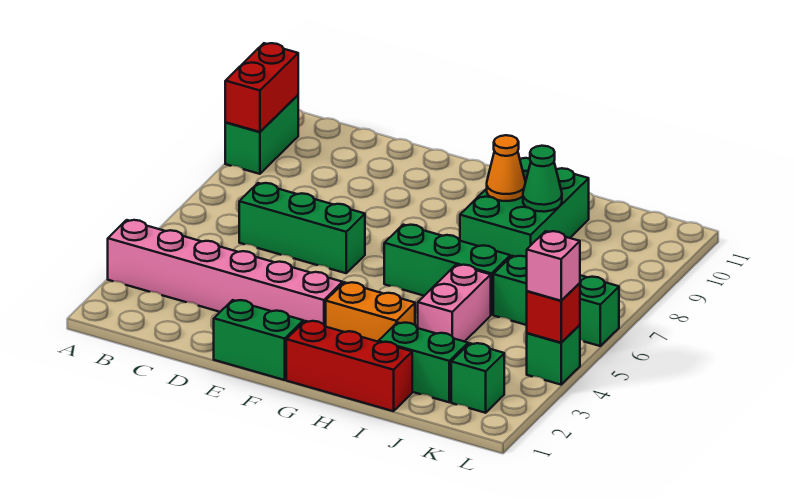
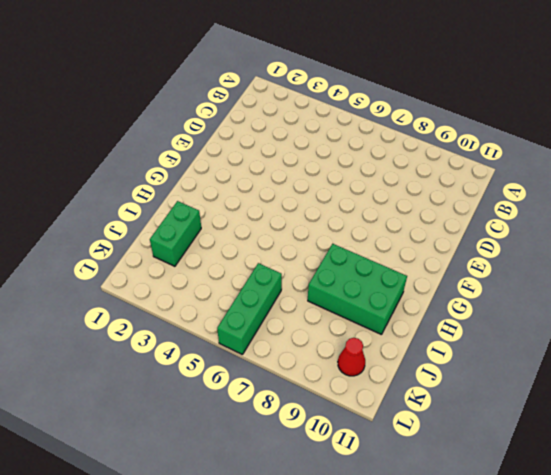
red cone K10 level 1 -> none
none -> pink brick A3:F3 level 1
none -> green brick A9:A10 level 1
none -> green brick C6:E6 level 1

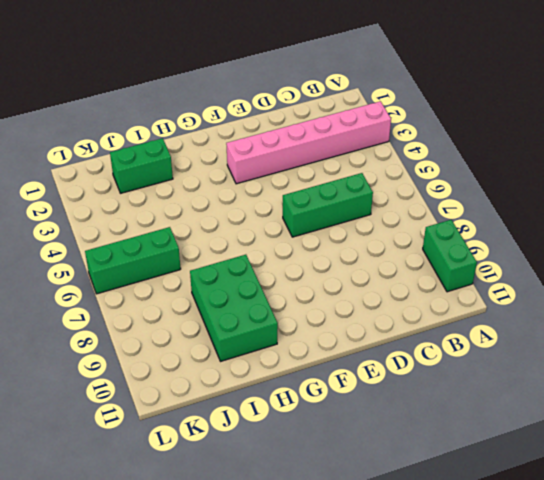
none -> green brick E1:F1 level 1
none -> red brick G1:I1 level 1
none -> orange brick G3:H3 level 1

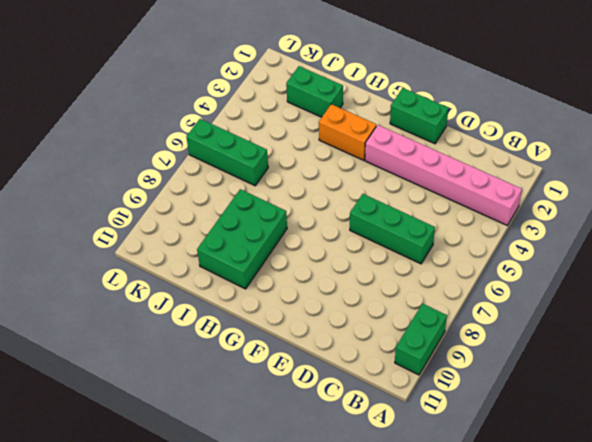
none -> red brick G1:I1 level 1
none -> green brick G6:I6 level 1
none -> pink brick I4:I5 level 1

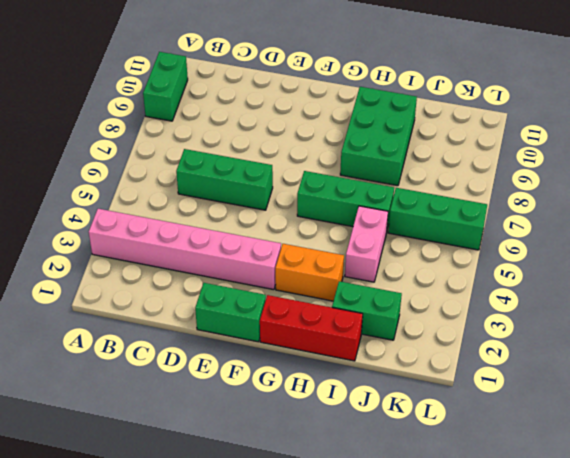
none -> green brick K2 level 1
none -> green brick L4 level 1
none -> red brick A9:A10 level 2

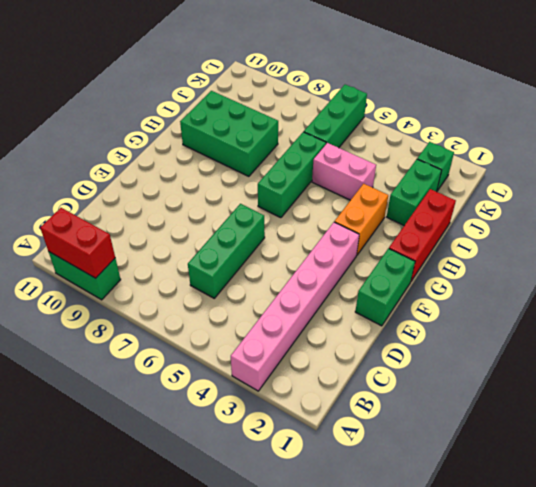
none -> green brick L4 level 1
none -> orange cone H9 level 2
none -> green cone I9 level 2

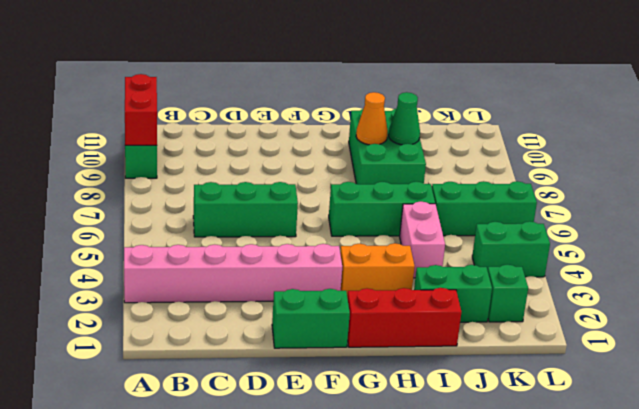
green brick K4:L4 level 1 -> green brick L4 level 1
none -> red brick L4 level 2
none -> pink brick L4 level 3

